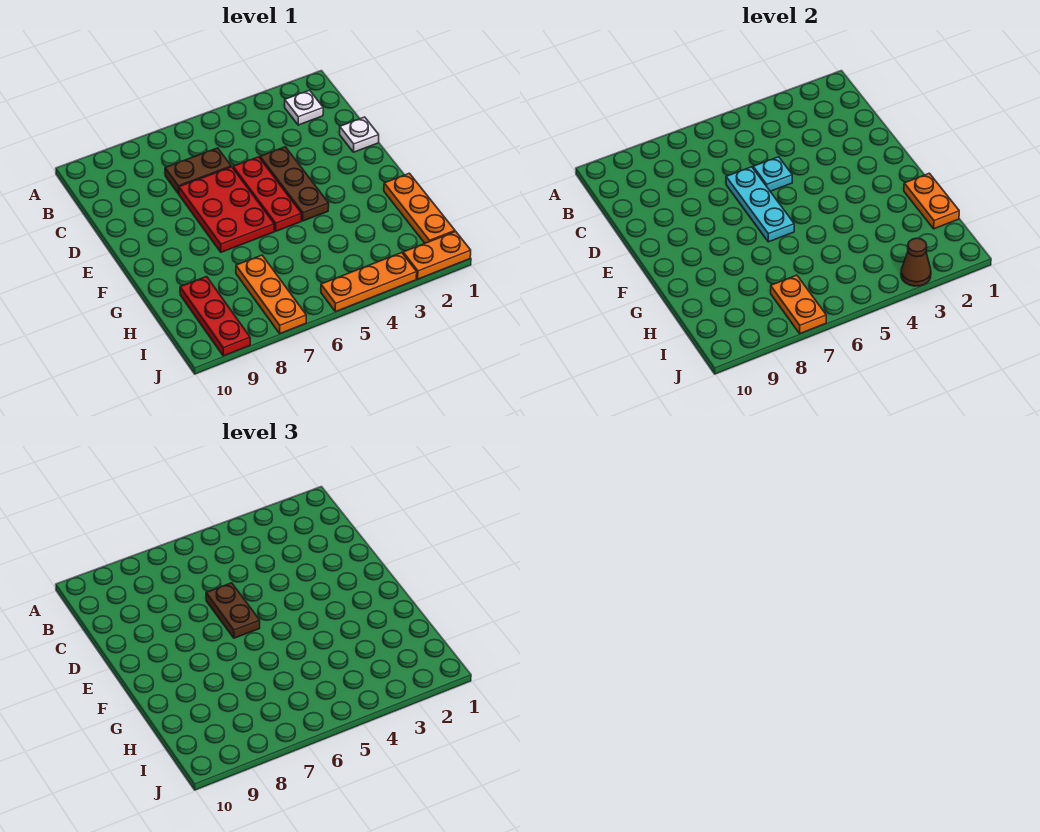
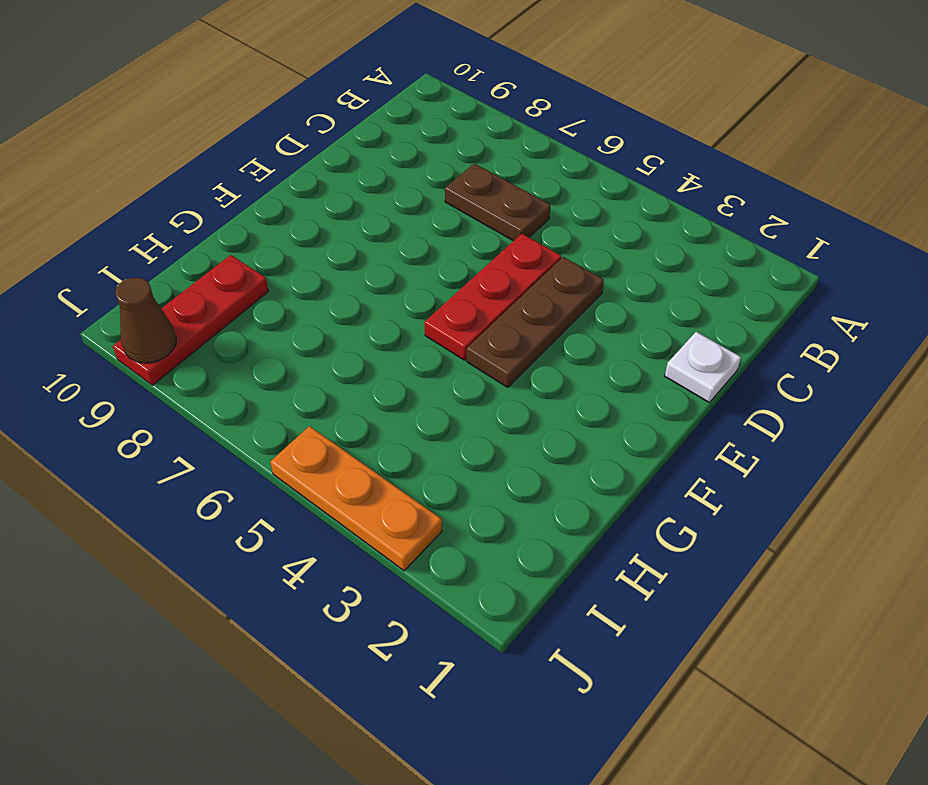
brown cone J9 level 2 -> brown cone J3 level 2
none -> white plate B2 level 1
none -> red plate D6:F7 level 1
none -> orange plate G1:I1 level 1

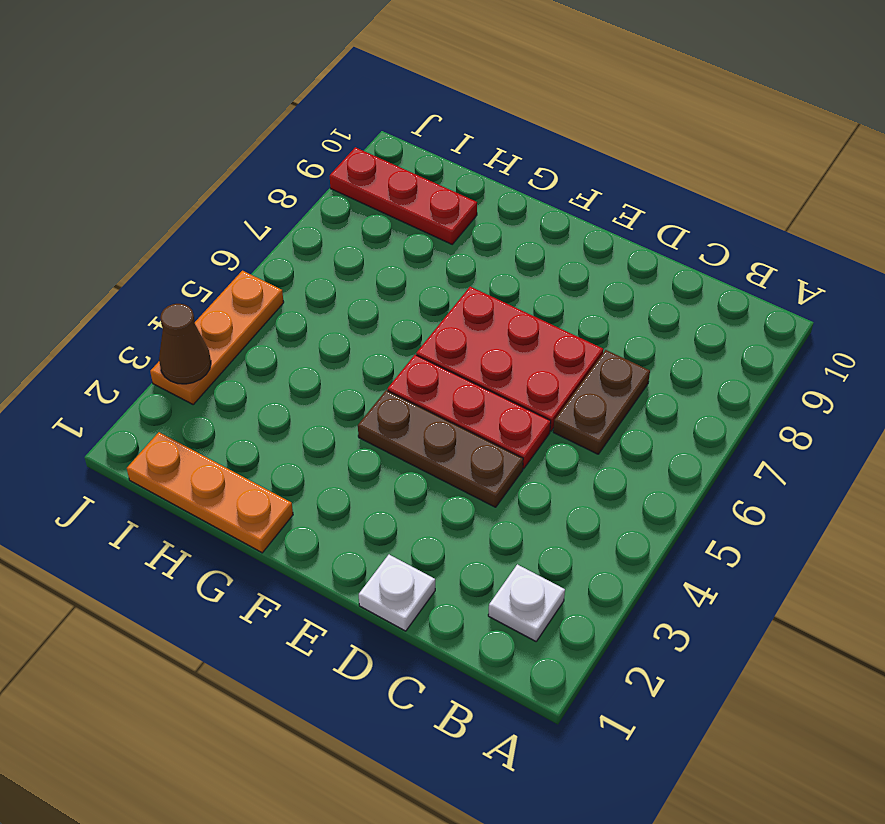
none -> orange plate H7:J7 level 1
none -> orange plate J1:J2 level 1
none -> cyan plate D5 level 2

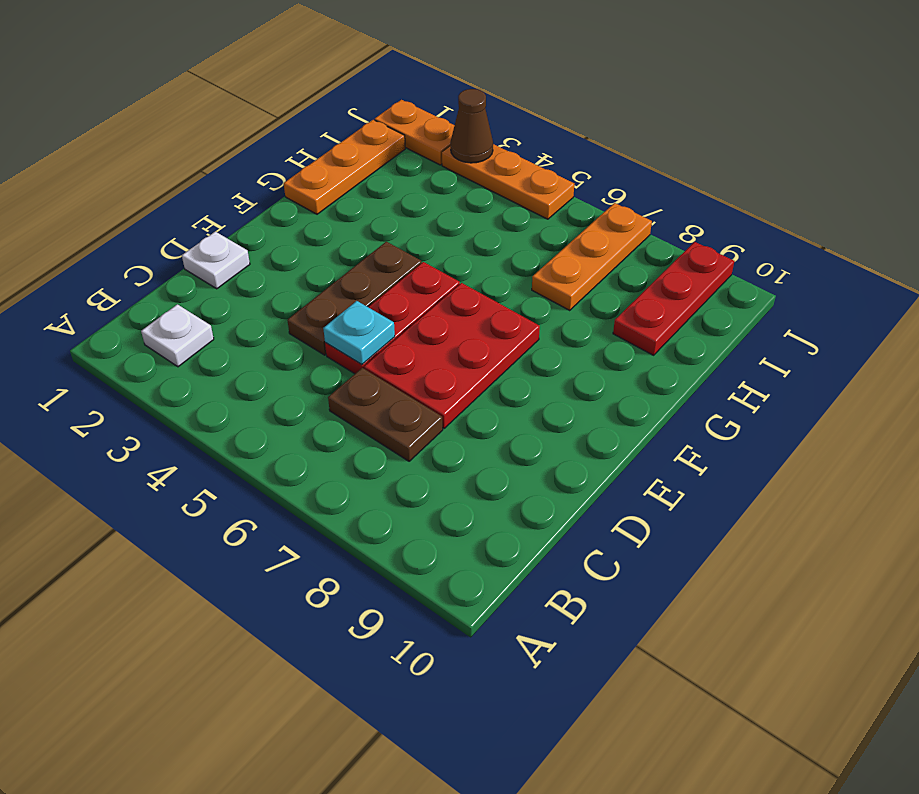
none -> cyan plate D6:F6 level 2
none -> orange plate G1:H1 level 2
none -> orange plate I7:J7 level 2

